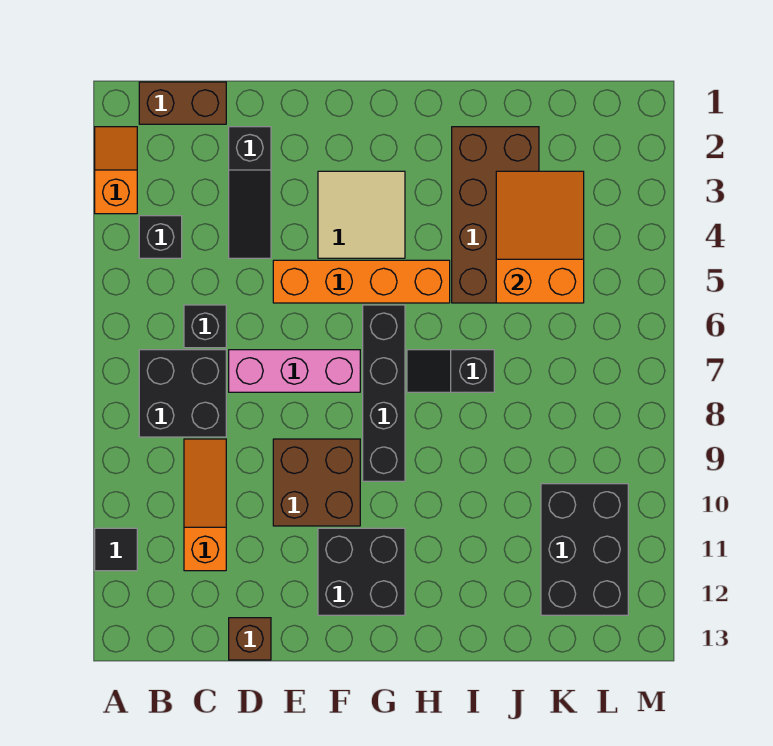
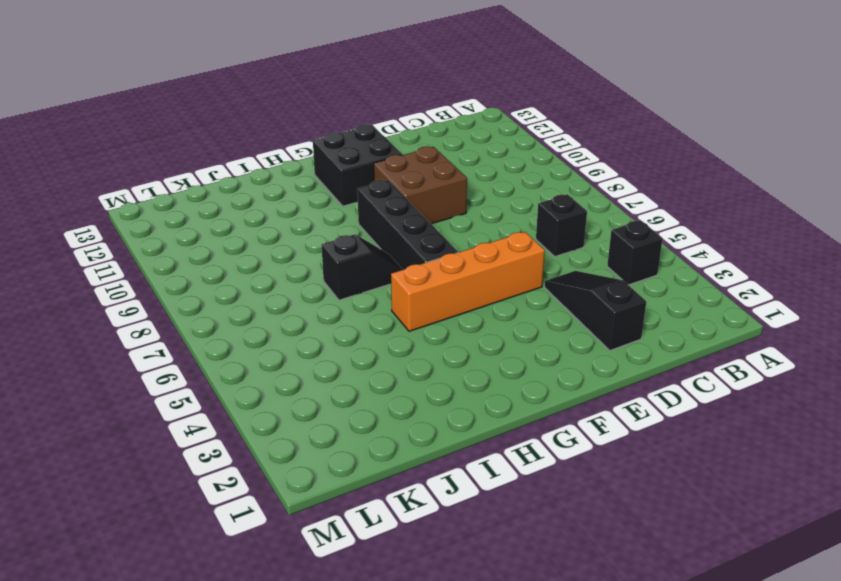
none -> orange slope A2:A3 level 1 top 3
none -> black tile A11 level 1
none -> brown brick B1:C1 level 1

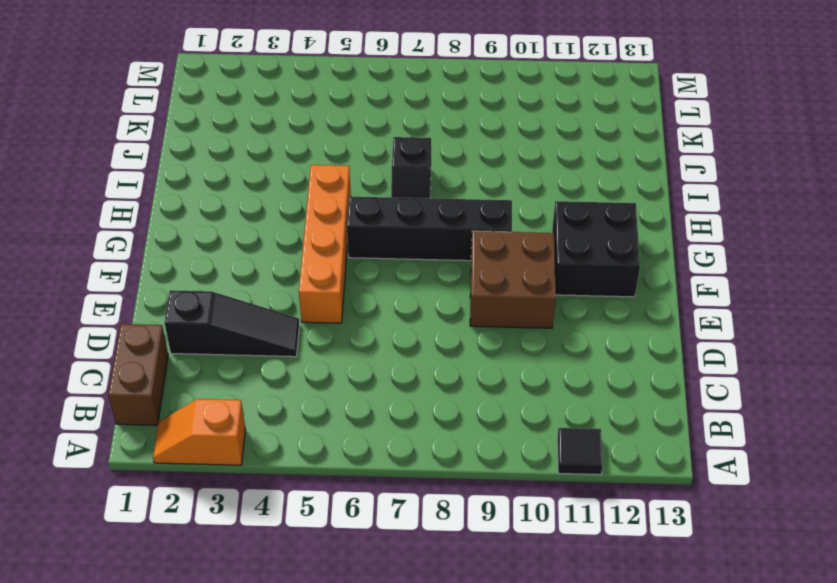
none -> black brick B4 level 1
none -> black brick B7:C8 level 1
none -> black brick C6 level 1

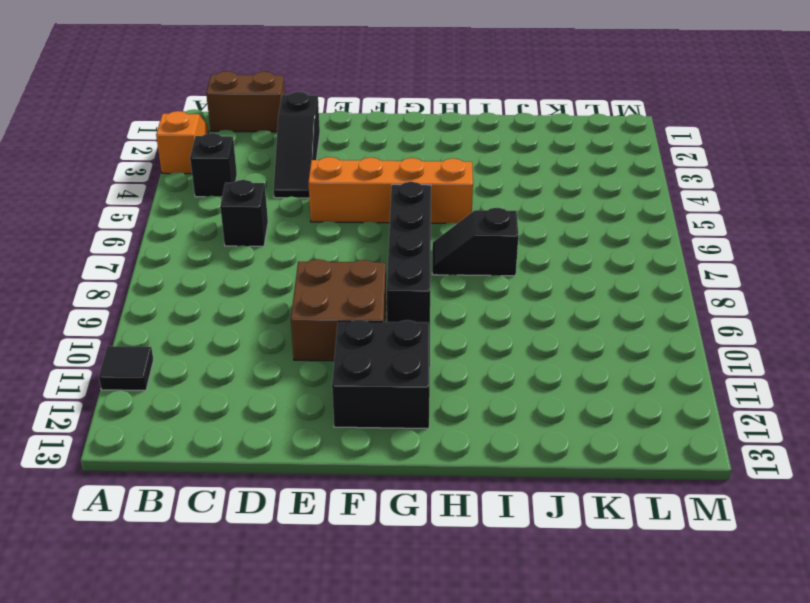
none -> black brick B7:C8 level 1
none -> orange slope C9:C11 level 1 top 11
none -> pink brick D7:F7 level 1

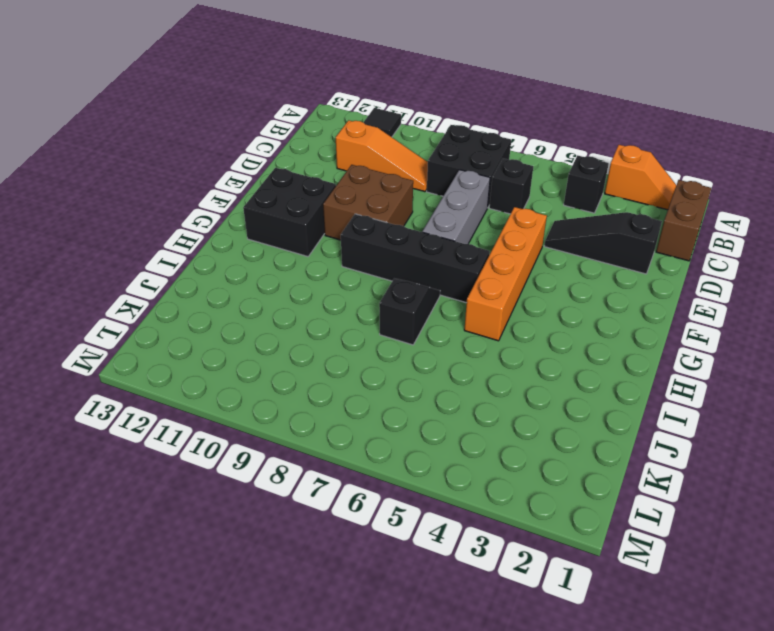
grey brick D7:F7 level 1 -> pink brick D7:F7 level 1
none -> brown brick D13 level 1
none -> tan tile F3:G4 level 1
none -> brown brick I2:J5 level 1

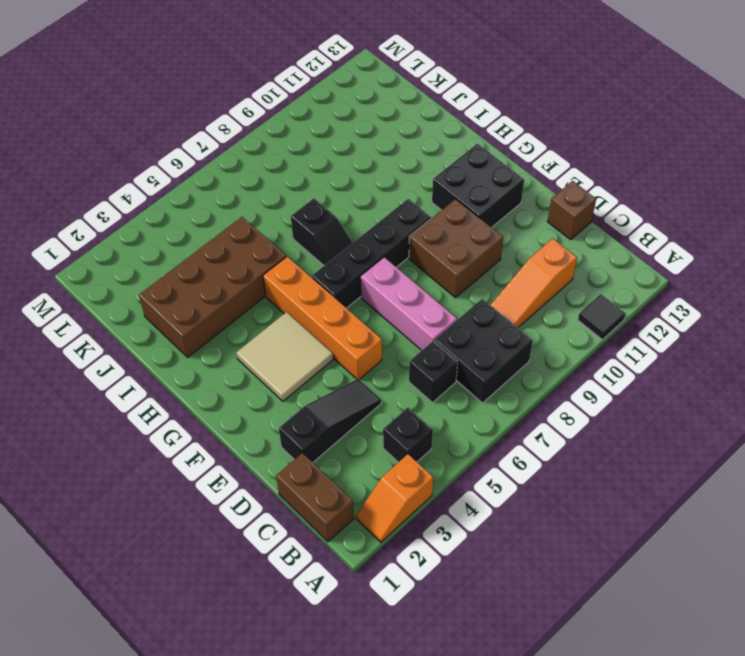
none -> black brick K10:L12 level 1
none -> orange slope J3:K5 level 2 top 5

